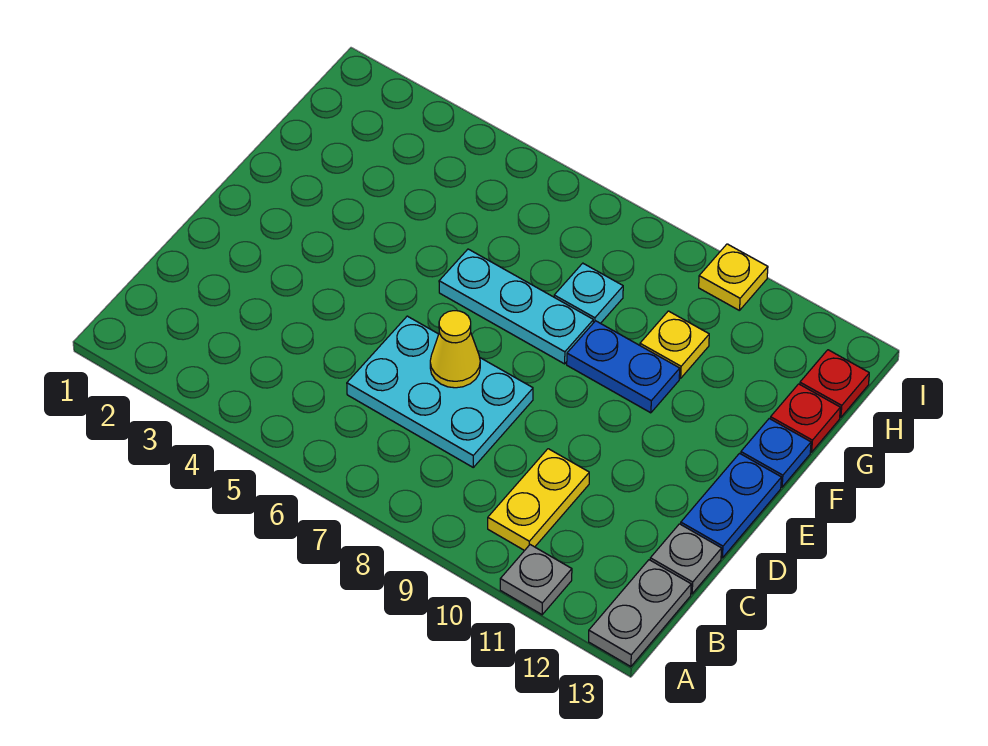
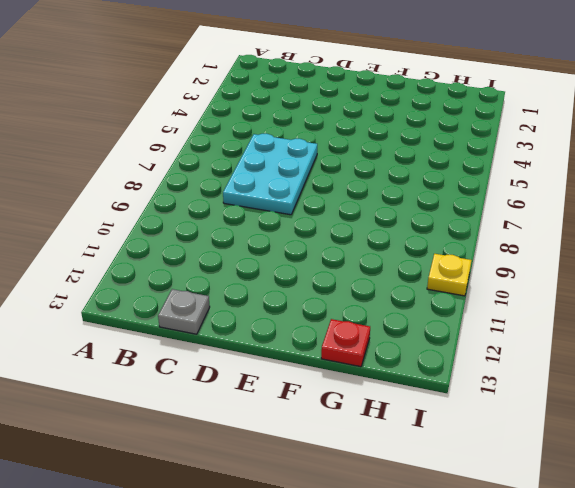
none -> grey plate A11 level 1
none -> grey plate A13:B13 level 1
none -> yellow plate B10:C10 level 1

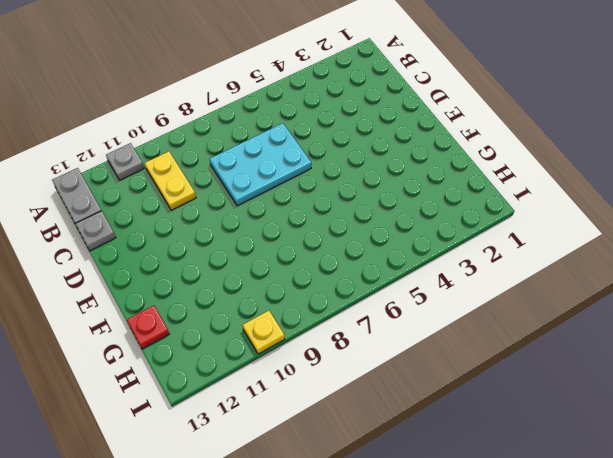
none -> blue plate D13:E13 level 1
none -> cyan plate F6:F8 level 1
none -> blue plate F9:F10 level 1

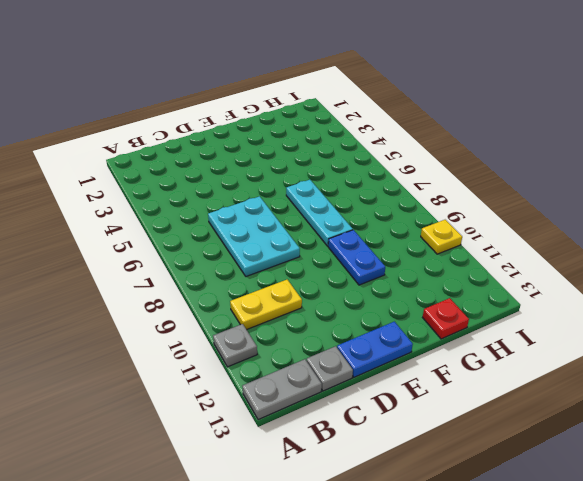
none -> blue plate F13 level 1
none -> cyan plate G8 level 1
none -> yellow plate G10 level 1

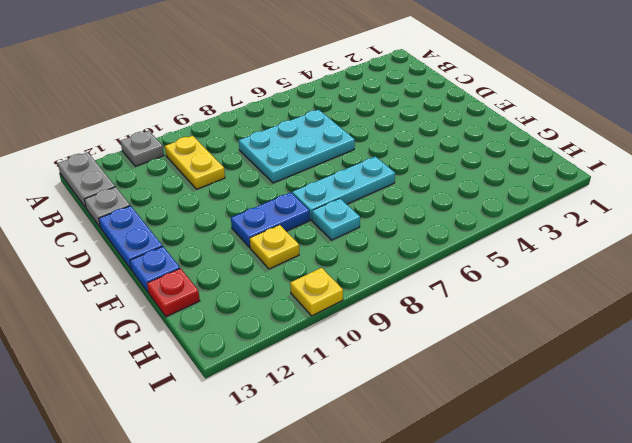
none -> red plate H13 level 1
none -> yellow cone D7 level 2

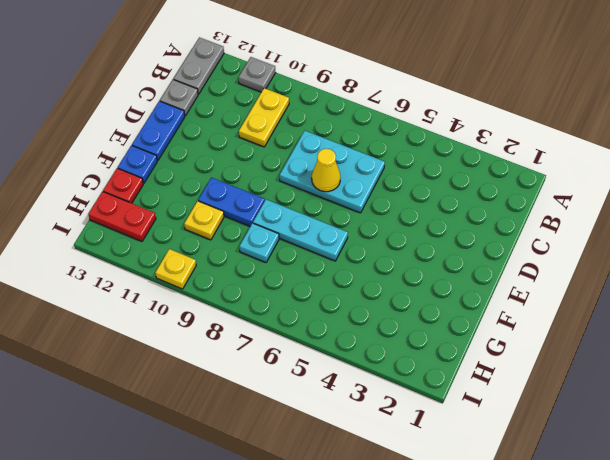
red plate H12:H13 level 1 -> red plate H13 level 1

